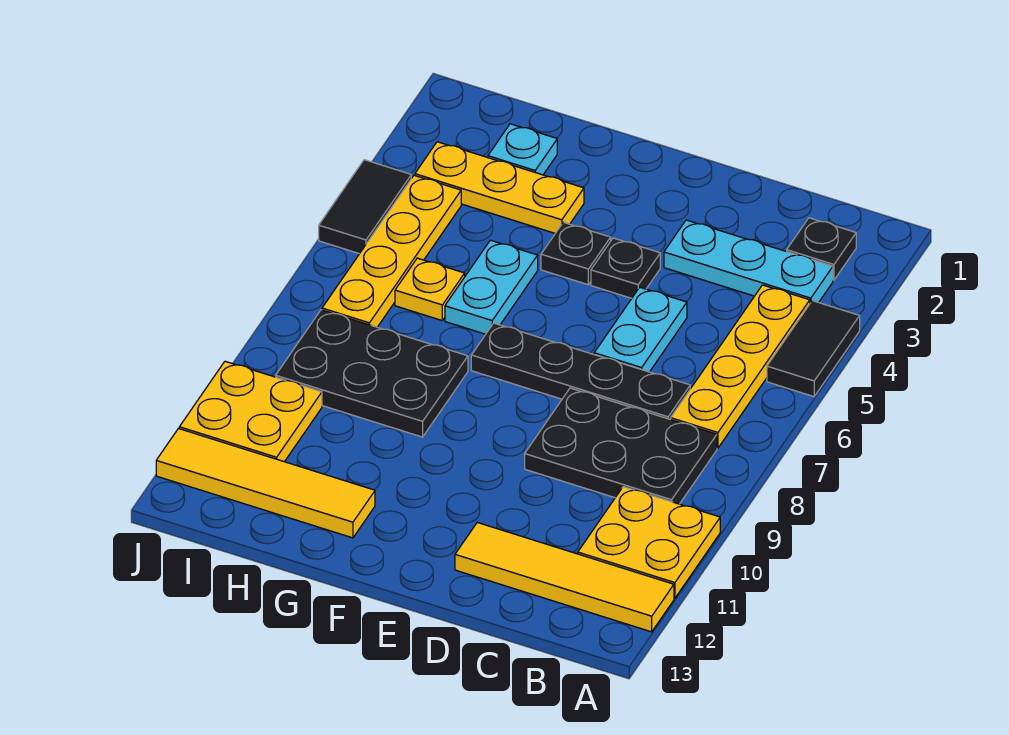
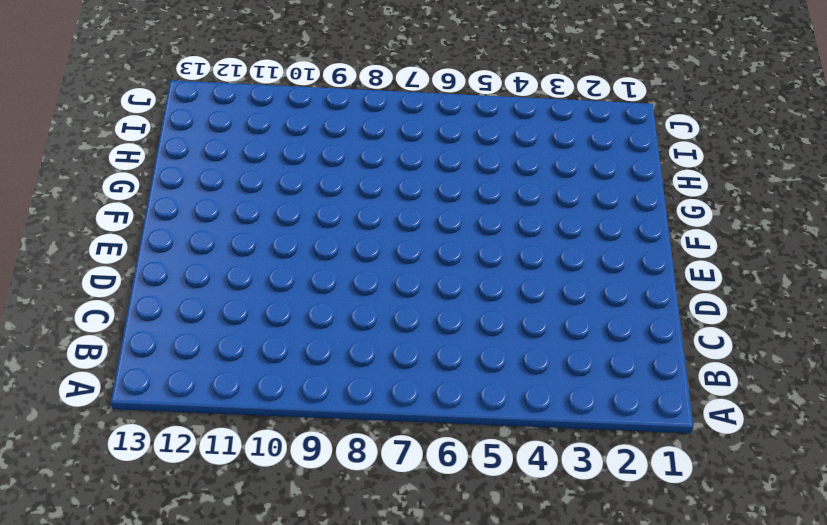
none -> black tile A4:A5 level 1
none -> yellow plate A10:B11 level 1
none -> yellow tile A12:D12 level 1

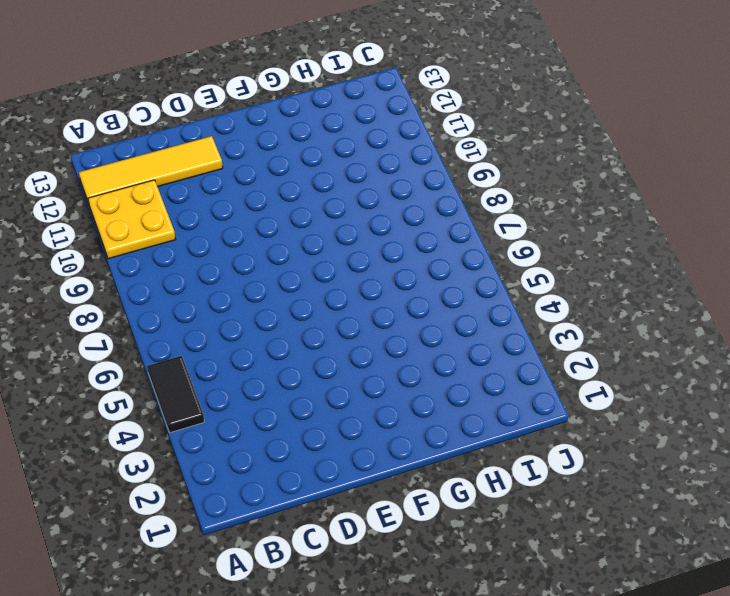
none -> black plate B2 level 1
none -> cyan plate B3:D3 level 1
none -> yellow plate B4:B7 level 1

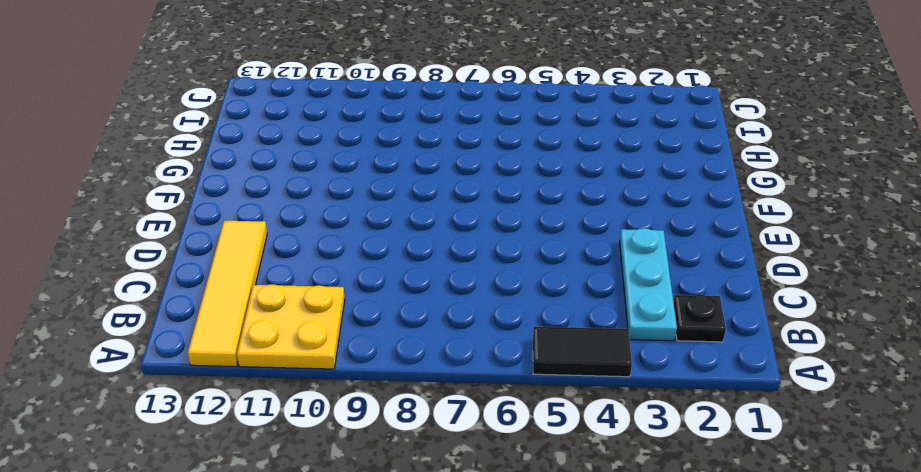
none -> yellow plate B4:B7 level 1
none -> black plate B8:D9 level 1
none -> black plate C7:F7 level 1

